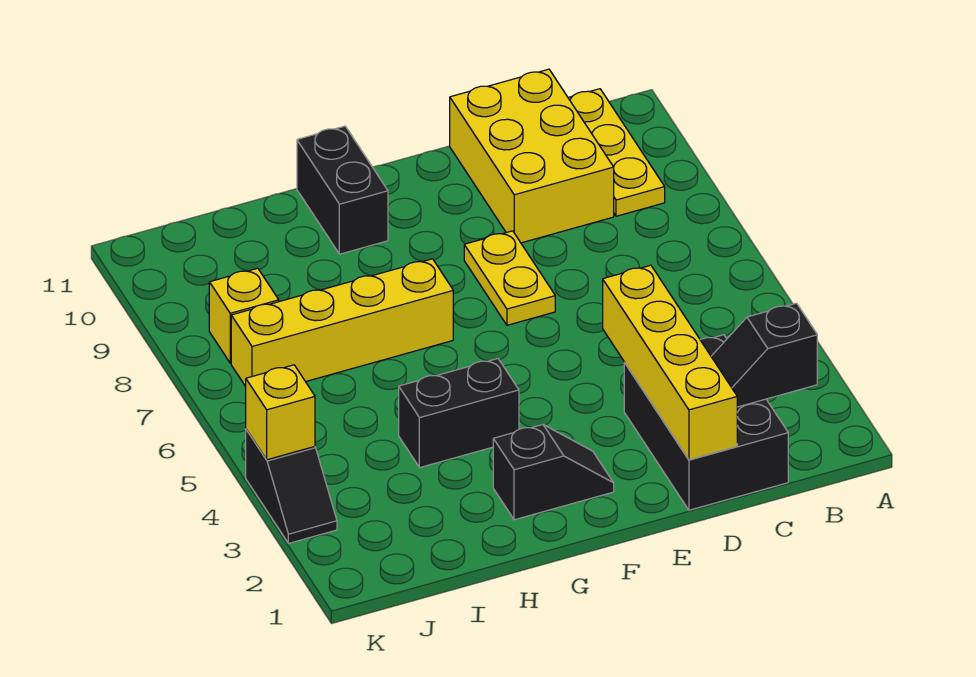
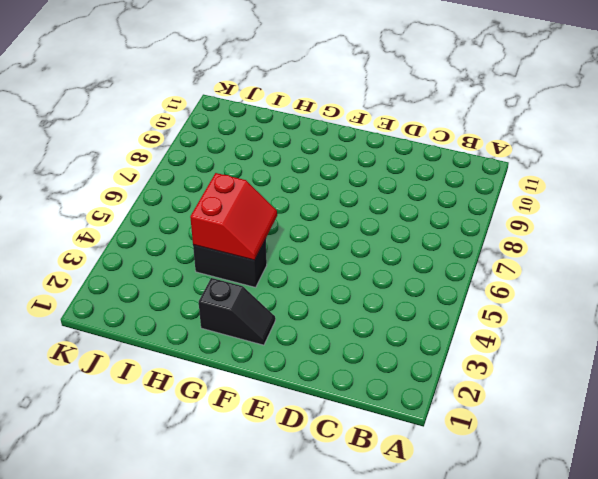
red slope G4:H5 level 2 top H -> none
none -> yellow plate B9:B11 level 1
none -> black brick C1:D3 level 1
none -> yellow brick C9:D11 level 1

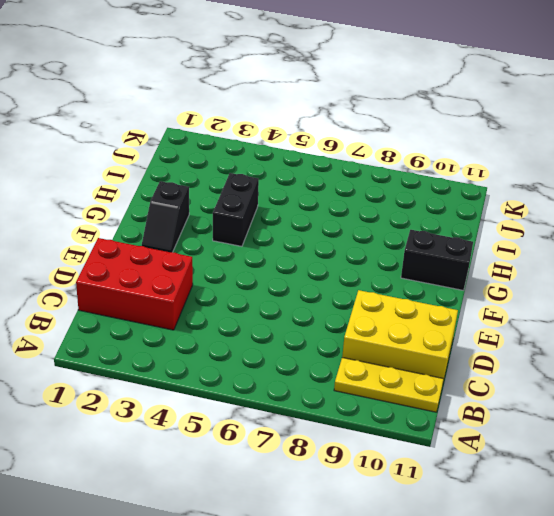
red brick C1:D3 level 1 -> black brick C1:D3 level 1
none -> yellow plate E7:E8 level 1
none -> yellow brick G7:J7 level 1
none -> yellow brick J8 level 1

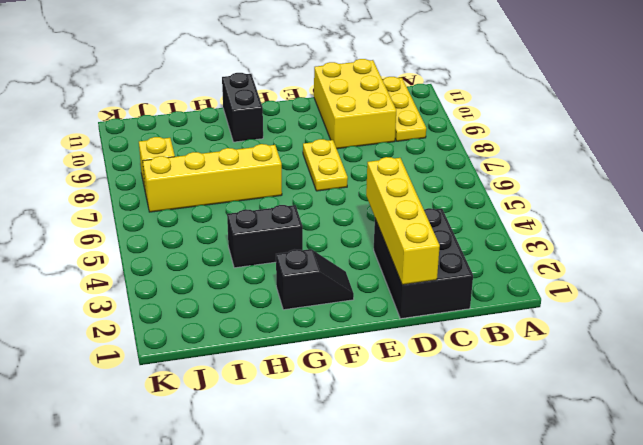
none -> black slope K3:K4 level 1 top 4
none -> black slope B2:C2 level 2 top B
none -> yellow brick K4 level 2

